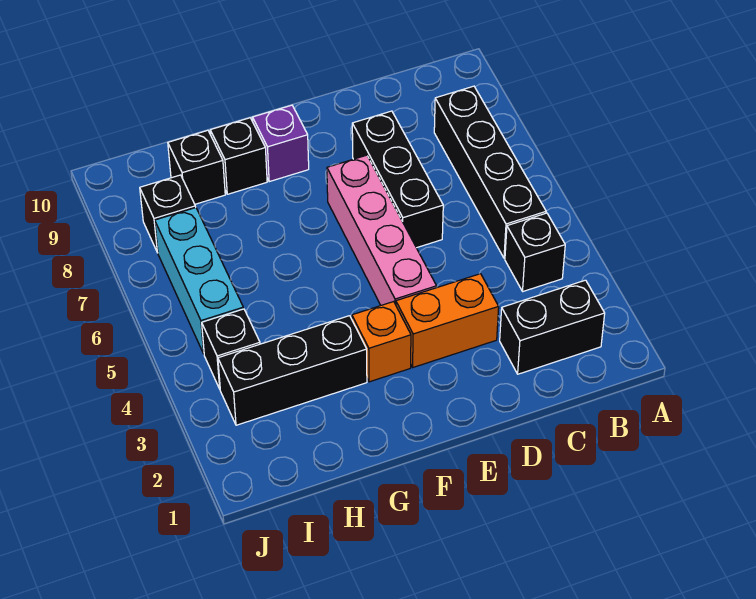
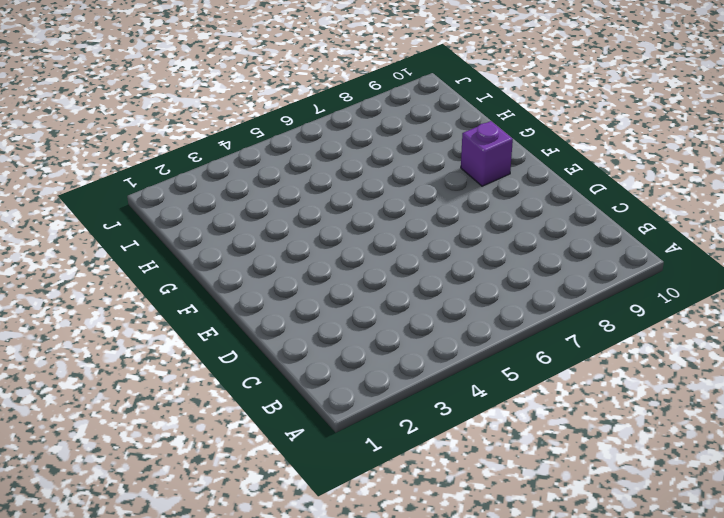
none -> black brick B2:C2 level 1
none -> black brick B4 level 1
none -> black brick B5:B8 level 1

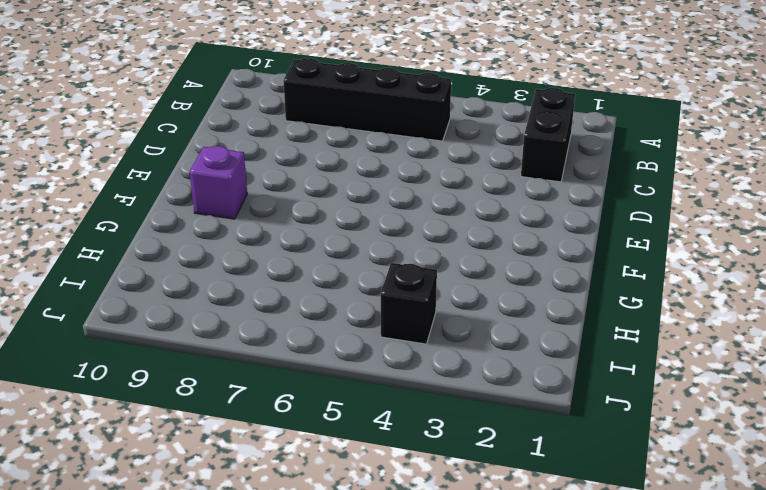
none -> black brick B4 level 1
none -> orange brick D3:E3 level 1
none -> black brick D6:D8 level 1

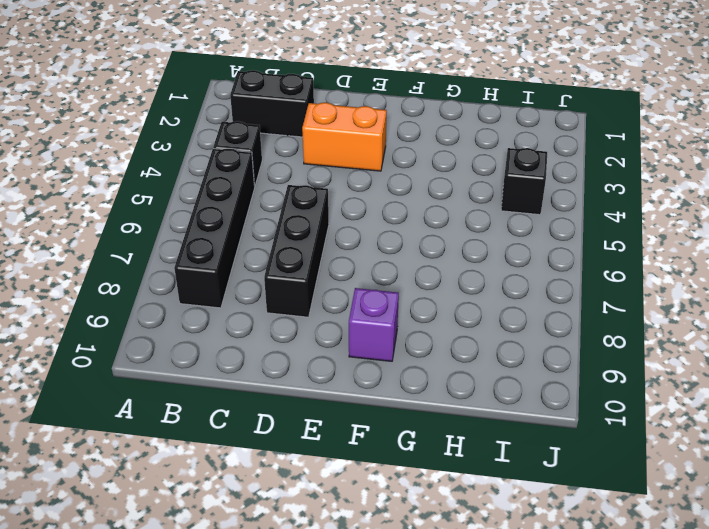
none -> pink brick E4:E7 level 1
none -> orange brick F3 level 1
none -> black brick G3:I3 level 1

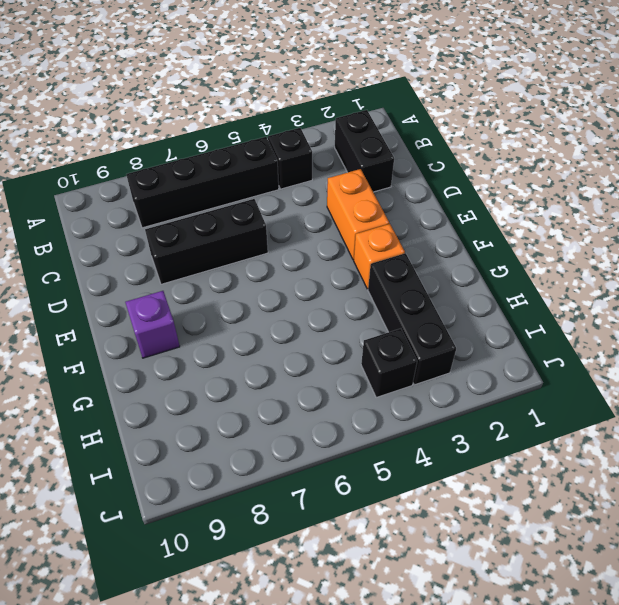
none -> pink brick E4:E7 level 1
none -> black brick G9 level 1
none -> black brick H9 level 1

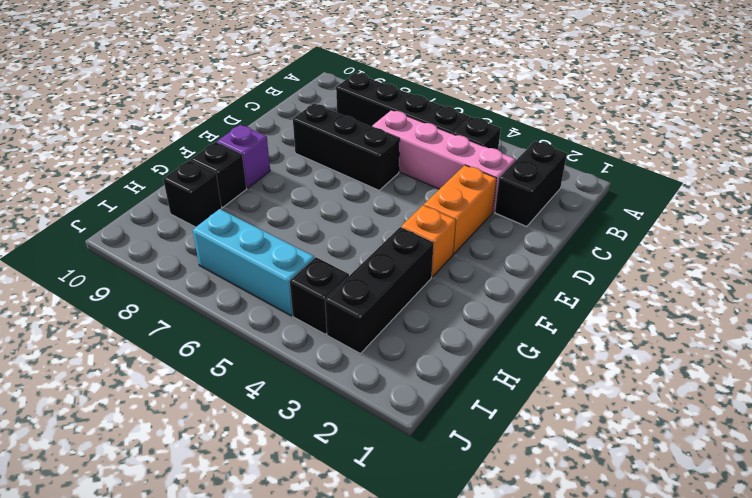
pink brick C3:C6 level 1 -> pink brick E4:E7 level 1
none -> black brick I8 level 1

